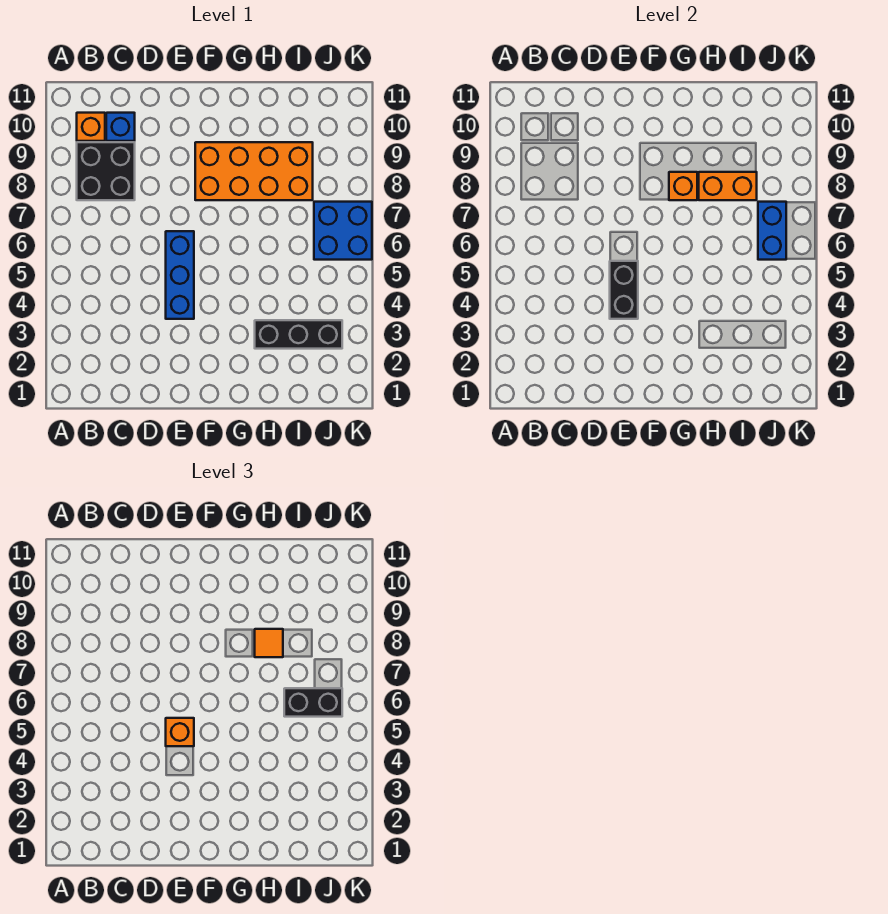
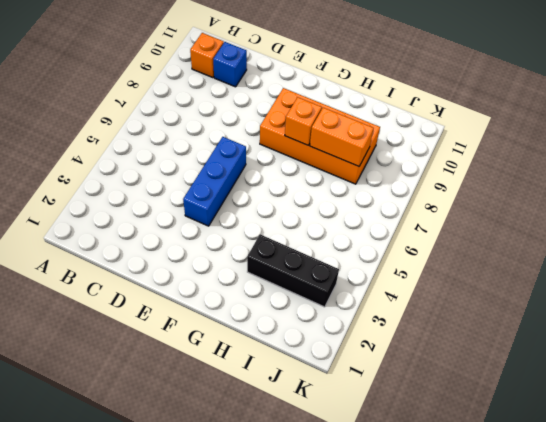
none -> black brick B8:C9 level 1
none -> blue brick J6:K7 level 1
none -> black brick E4:E5 level 2

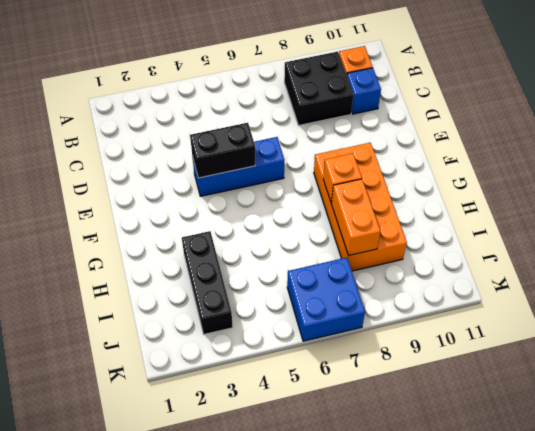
none -> blue brick J6:J7 level 2
none -> orange brick E5 level 3
none -> orange tile H8 level 3

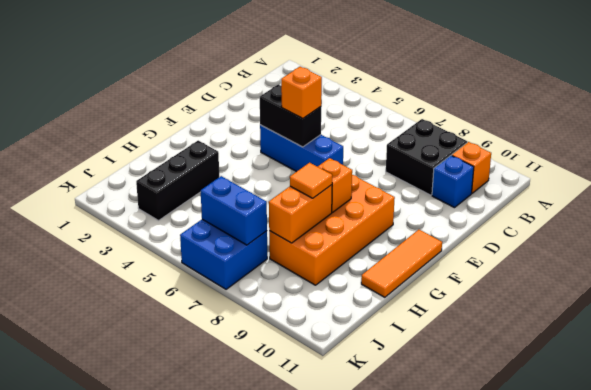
orange tile F11:H11 level 1 -> none
none -> black brick I6:J6 level 3

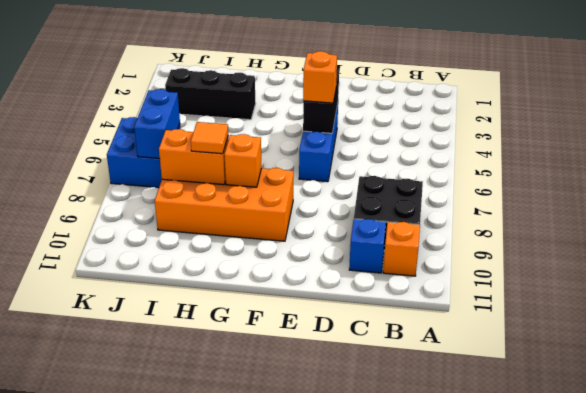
none -> black brick I6:J6 level 3

